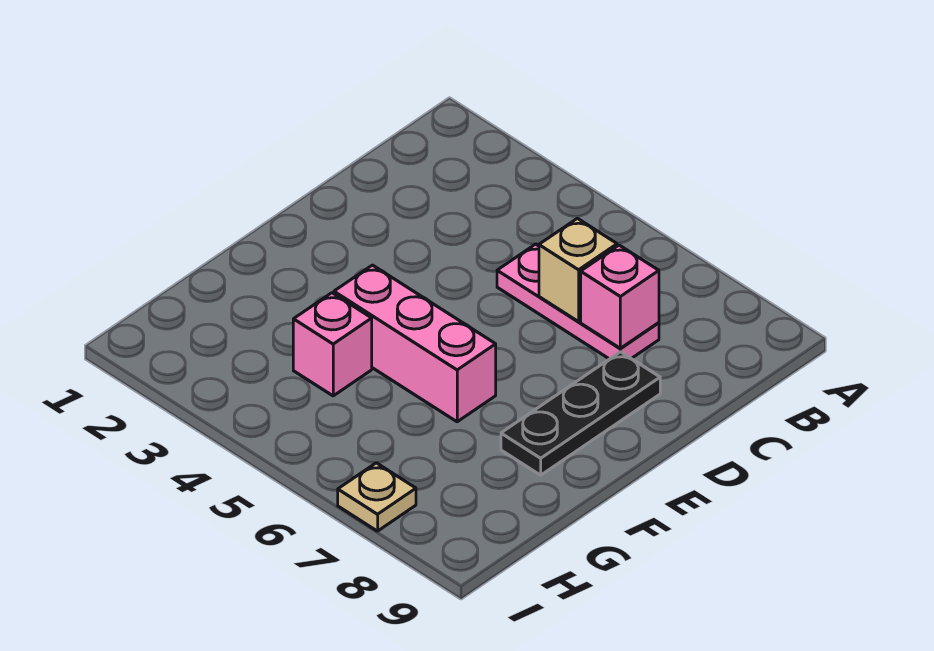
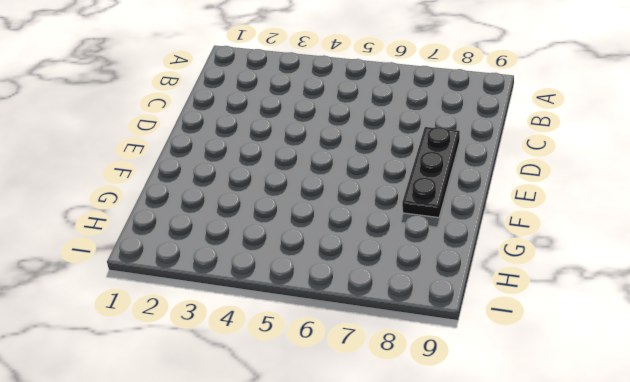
none -> pink plate C5:C7 level 1
none -> pink brick F4:F6 level 1

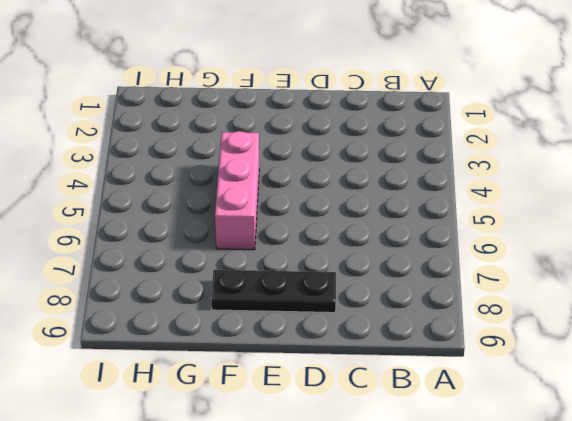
none -> pink plate C5:C7 level 1
none -> pink brick G4 level 1

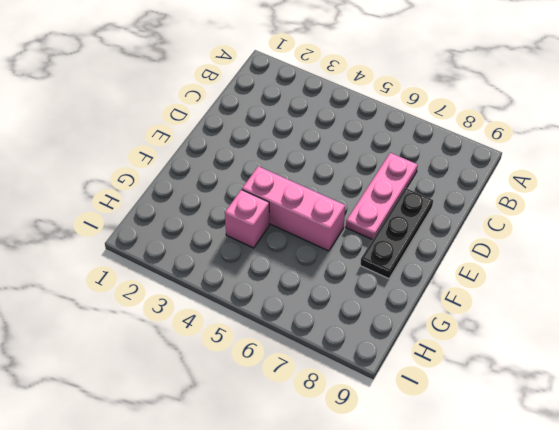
pink plate C7:E7 level 1 -> pink plate C5:C7 level 1
none -> tan plate I7 level 1
none -> tan brick C6 level 2

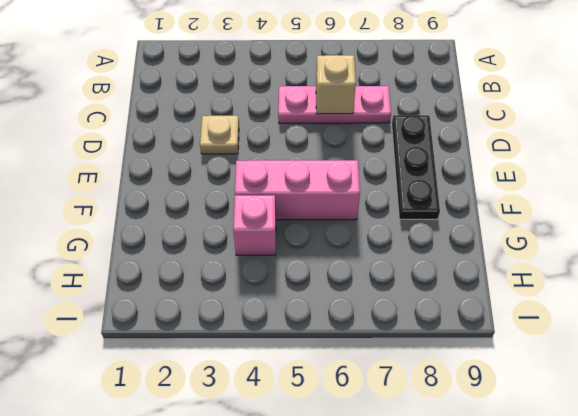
tan plate D3 level 1 -> tan plate I7 level 1
none -> pink brick C7 level 2

